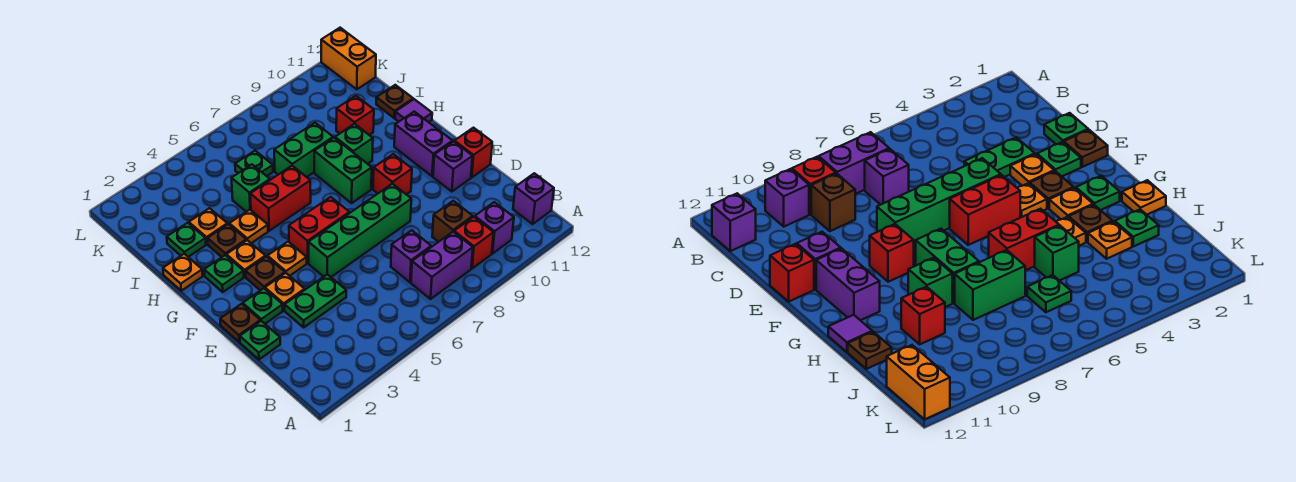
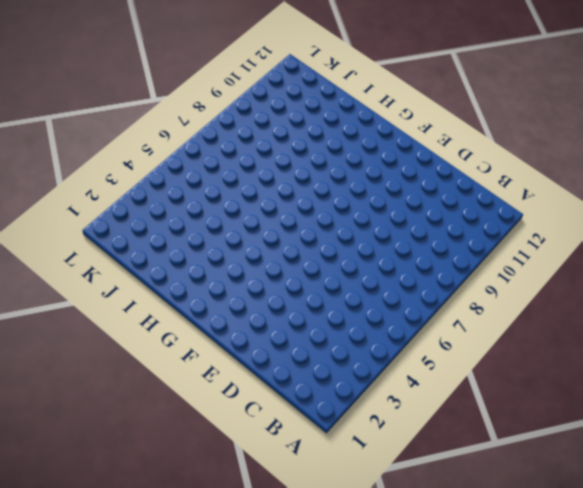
none -> purple brick B7:B8 level 1
none -> red brick B9 level 1
none -> purple brick B10 level 1
none -> purple brick B12 level 1

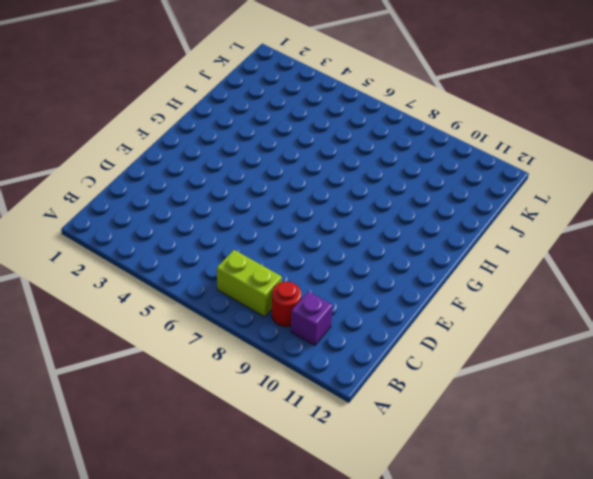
lime brick B7:B8 level 1 -> purple brick B7:B8 level 1
red round brick B9 level 1 -> red brick B9 level 1
none -> purple brick B12 level 1
none -> purple brick C7 level 1
none -> brown brick C9 level 1
none -> green plate D1 level 1

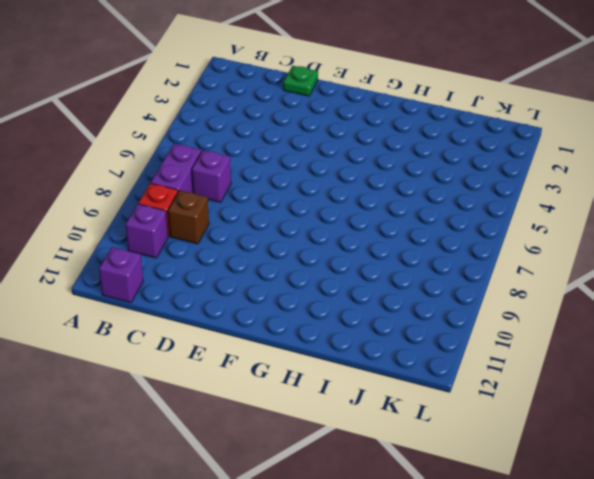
none -> green plate D3:D4 level 1
none -> brown plate E1 level 1
none -> green plate E2 level 1
none -> orange plate E3 level 1

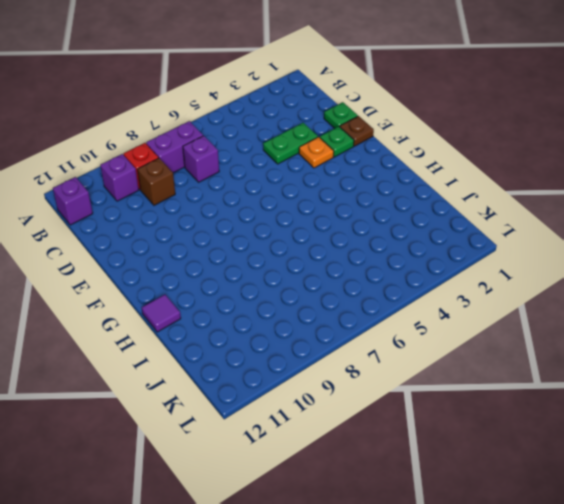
none -> green brick E5:E8 level 1
none -> purple brick E11 level 1
none -> red brick E12 level 1
none -> brown plate F3 level 1

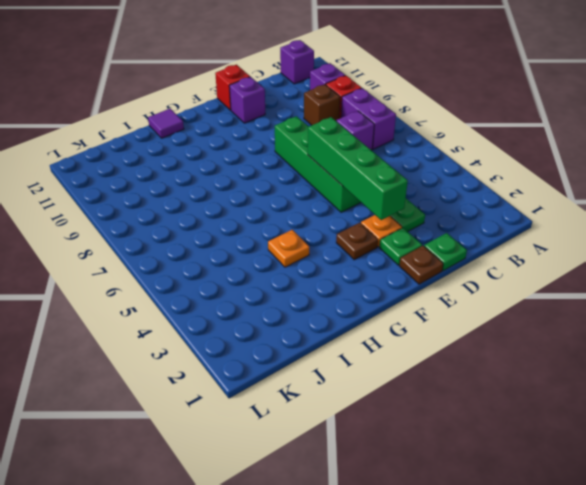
green brick E3:E6 level 2 -> none
none -> orange plate F4 level 1
none -> red brick F5:F6 level 1
none -> red brick F9 level 1
none -> purple brick F11:G11 level 1

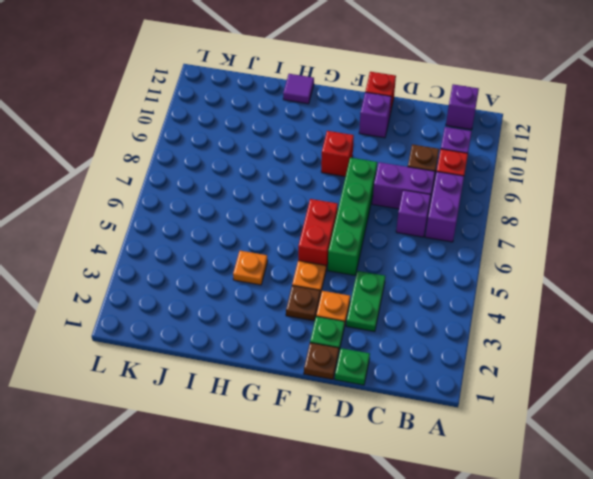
purple brick C8:D8 level 1 -> purple brick F11:G11 level 1
none -> green plate G2 level 1
none -> orange plate G3 level 1
none -> green brick G8:H8 level 1
none -> orange plate H1 level 1

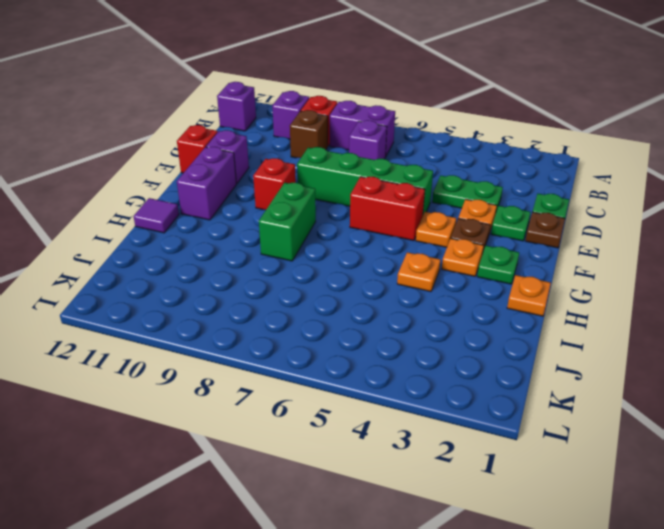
none -> brown plate H3 level 1
none -> red brick H5:H6 level 1
none -> green brick H9 level 1
none -> green plate I2 level 1

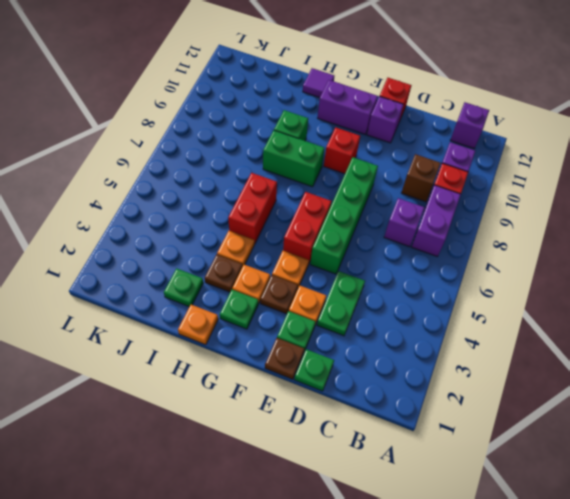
none -> orange plate I3 level 1
none -> green brick I5 level 1
none -> green brick I7:I8 level 1
none -> red brick I10 level 1

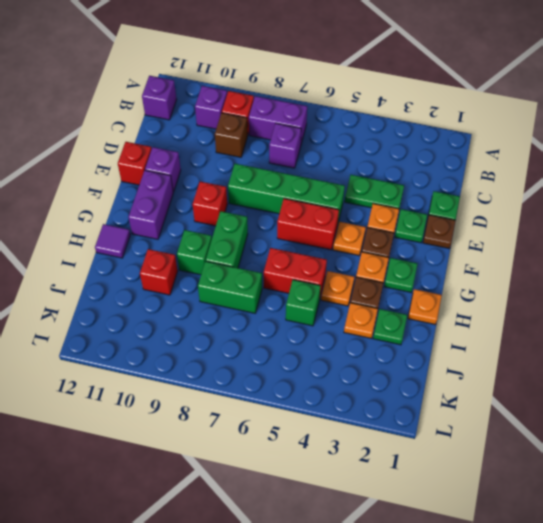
none -> brown plate I12 level 1
none -> green plate J6 level 1
none -> orange brick K12:L12 level 1

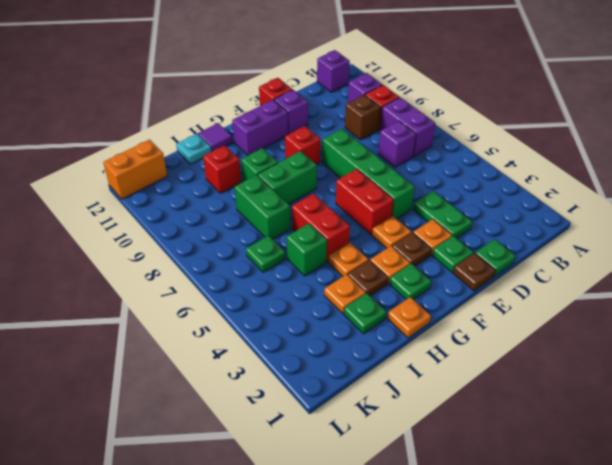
cyan plate I12 level 1 -> brown plate I12 level 1

